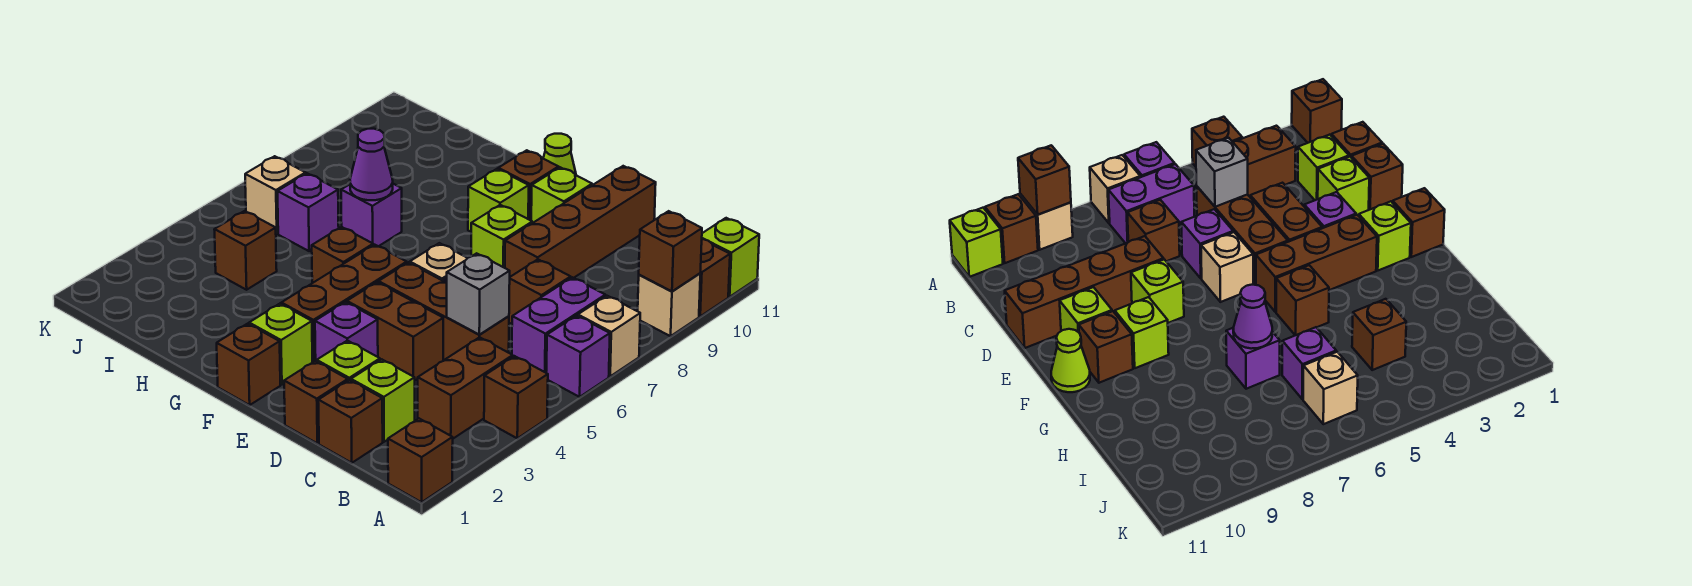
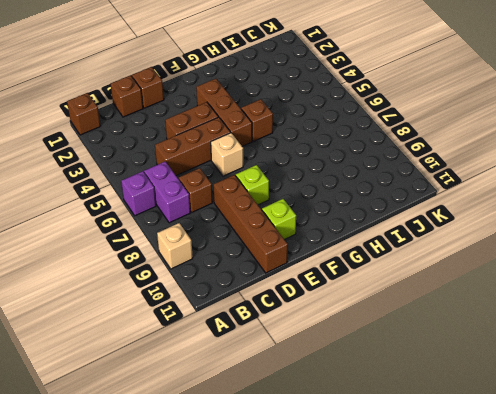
none -> brown brick A4 level 1
none -> tan brick A7 level 1
none -> brown brick A10 level 1
none -> lime brick A11 level 1

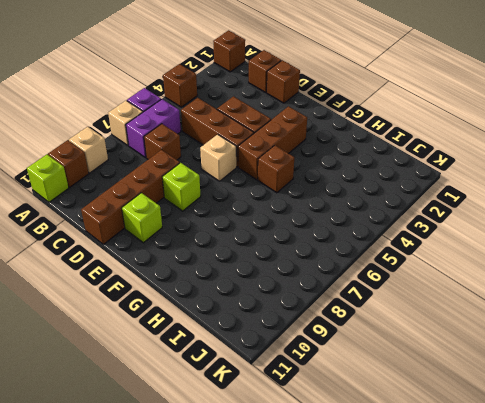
none -> brown brick B3:B4 level 1
none -> lime brick C2 level 1
none -> lime brick D2 level 1
none -> purple brick D6 level 1

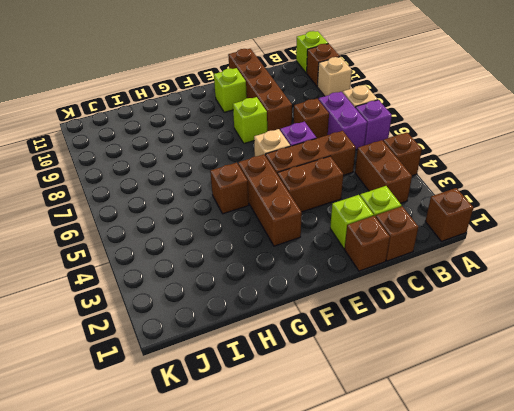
none -> purple brick E3 level 1
none -> brown brick F1 level 1
none -> lime brick F2 level 1
none -> lime brick F9 level 1

